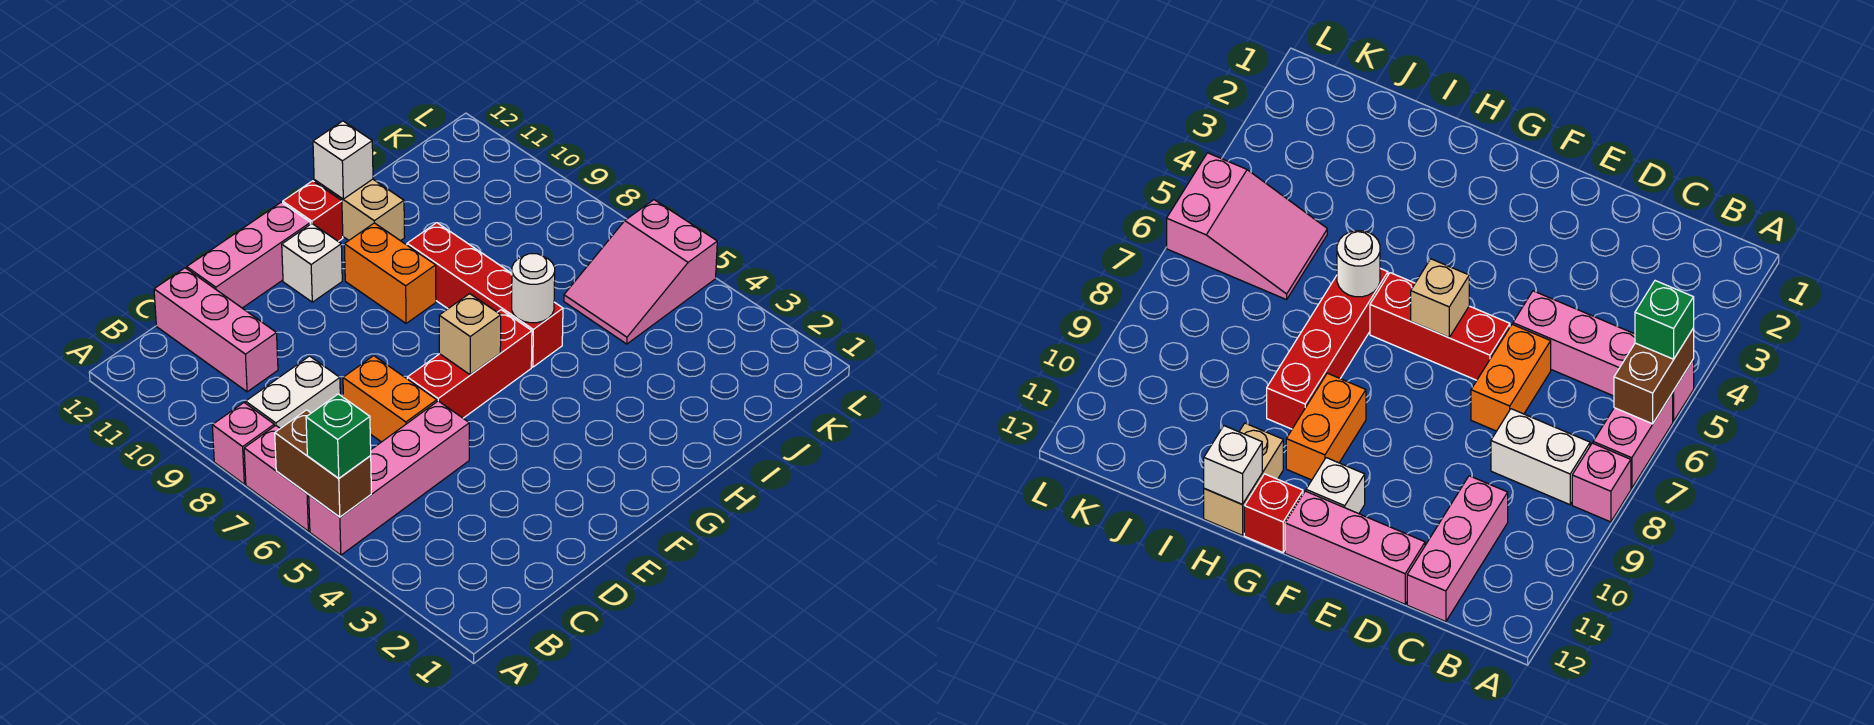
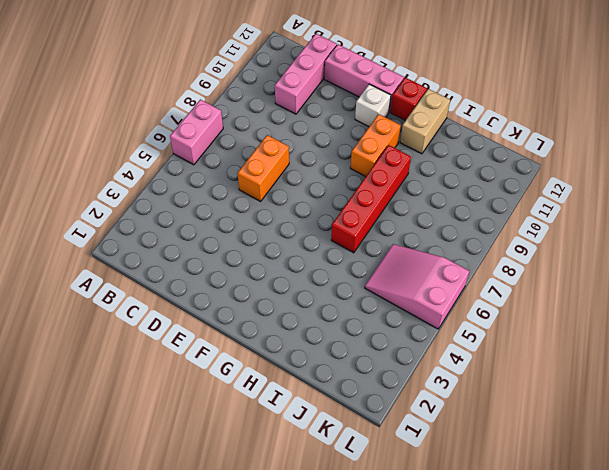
none -> pink brick A5:D5 level 1
none -> pink brick A8 level 1
none -> white brick B8:C8 level 1

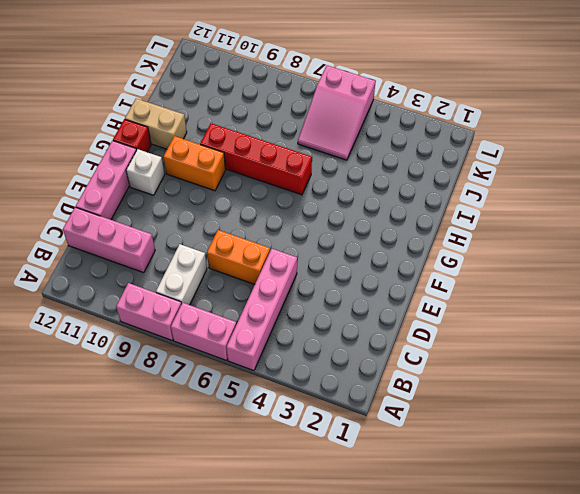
pink brick A8:A9 level 1 -> pink brick A8 level 1
none -> red brick E6:G6 level 1
none -> brown brick A5:A6 level 2
none -> tan brick F6 level 2

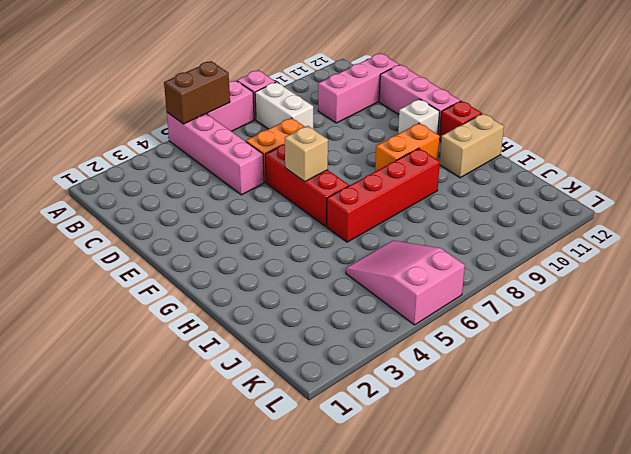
none -> white round brick H6 level 2
none -> white brick H12 level 2
none -> green brick A5 level 3

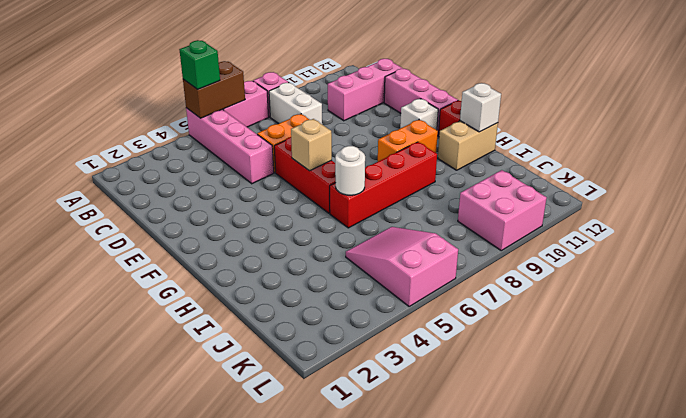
pink brick K9:L10 level 1 -> none

